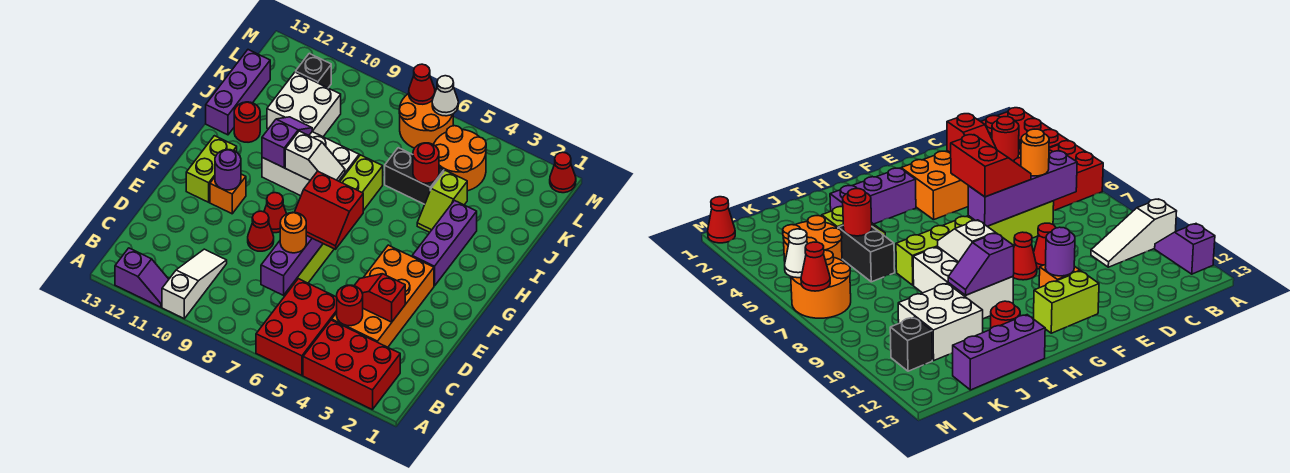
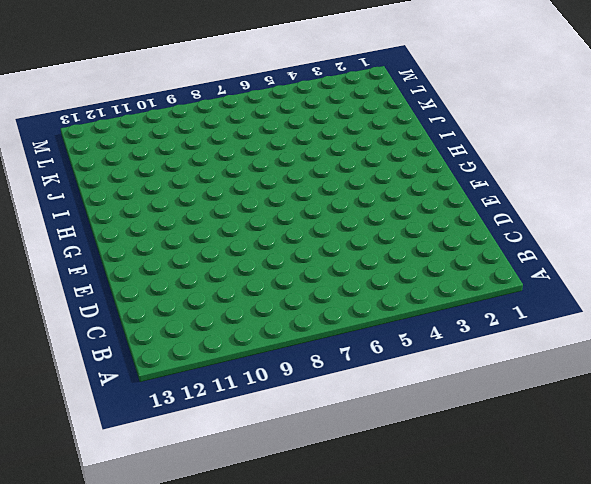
none -> red brick A2:B4 level 1
none -> red brick A5:C6 level 1
none -> white slope A10:C10 level 1 top A
none -> purple slope A11:A12 level 1 top 12

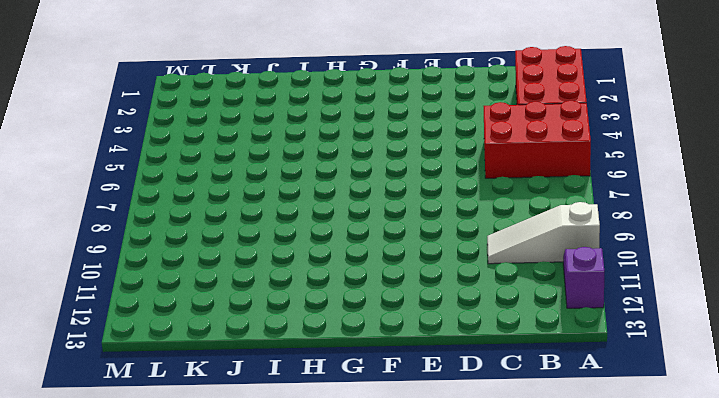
none -> orange brick C3:F4 level 1
none -> lime brick D7:I7 level 1
none -> red cone E9 level 1
none -> red cone F9 level 1

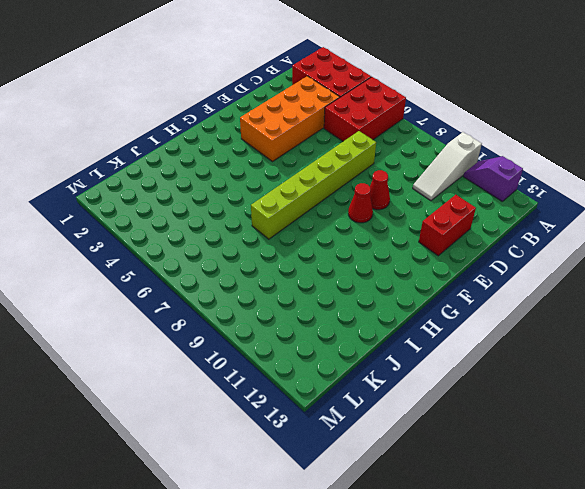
red brick D12:E12 level 1 -> none
none -> orange brick F11 level 1
none -> lime brick F12:G12 level 1
none -> purple brick G3:I3 level 1
none -> white brick H8:I10 level 1

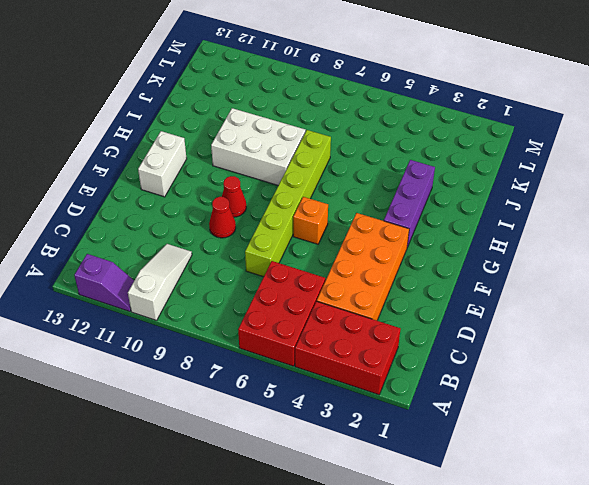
orange brick F6 level 1 -> orange brick F11 level 1
white brick F12:G12 level 1 -> lime brick F12:G12 level 1
none -> lime slope I4:J4 level 1 top J
none -> red round brick I12 level 1
none -> purple brick I13:K13 level 1
none -> black brick J5:J6 level 1

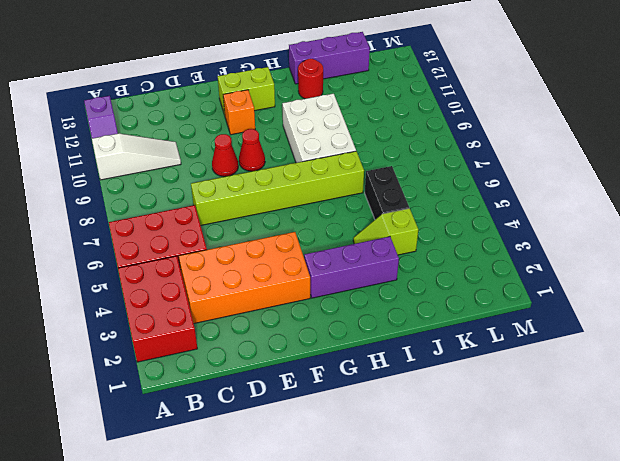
none -> white brick J10:K11 level 1
none -> orange round brick K4:L5 level 1
none -> orange round brick L6:M7 level 1
none -> black brick L11 level 1

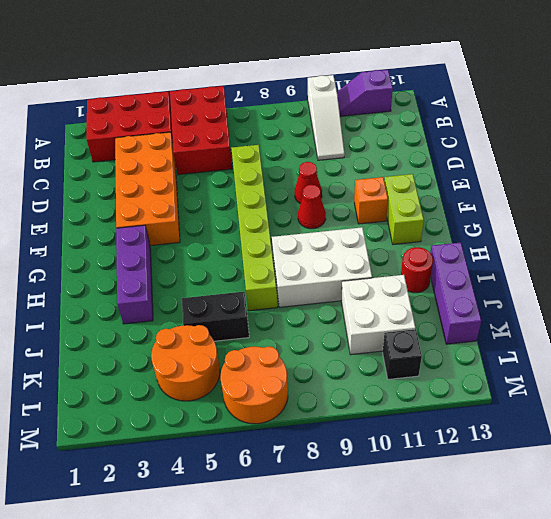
none -> lime slope I4:J4 level 1 top J
none -> red cone M1 level 1
none -> red round brick C4 level 2
none -> purple brick C7:F7 level 2

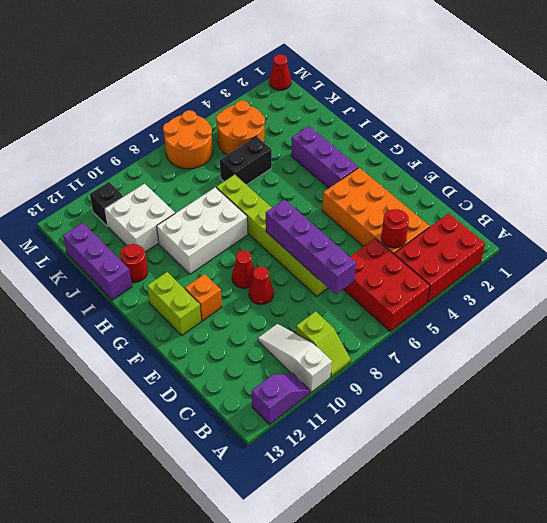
lime slope A9:B9 level 1 top B -> lime slope I4:J4 level 1 top J
none -> red slope D3:D4 level 2 top 3
none -> purple round brick F11 level 2
none -> white slope H8:H9 level 2 top 9
none -> purple slope H10:I10 level 2 top H

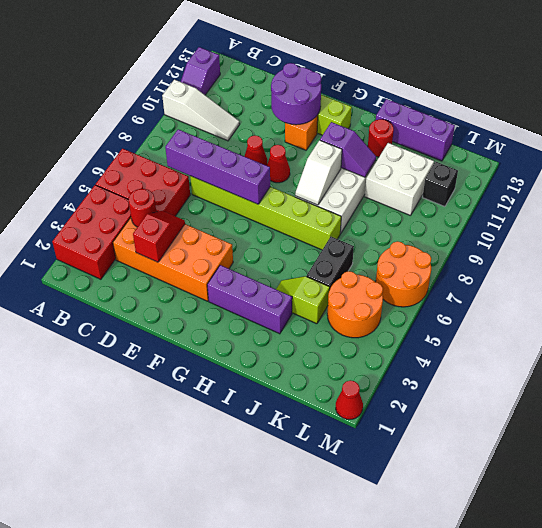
purple round brick E11:F12 level 2 -> purple round brick F11 level 2
none -> red round brick J5 level 2
none -> white cone M6 level 2
none -> red cone M7 level 2
none -> orange round brick D7 level 3

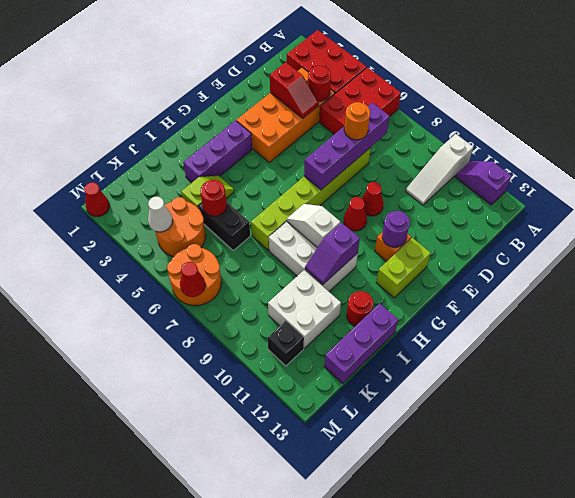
white cone L4 level 2 -> white cone M6 level 2
none -> red slope E6:F7 level 3 top F

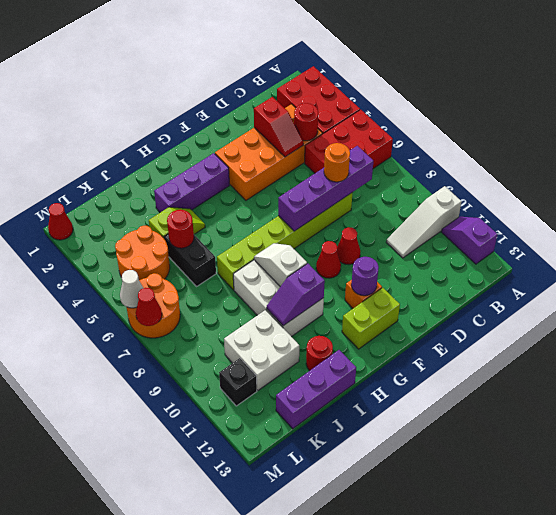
none -> red slope E6:F7 level 3 top F

